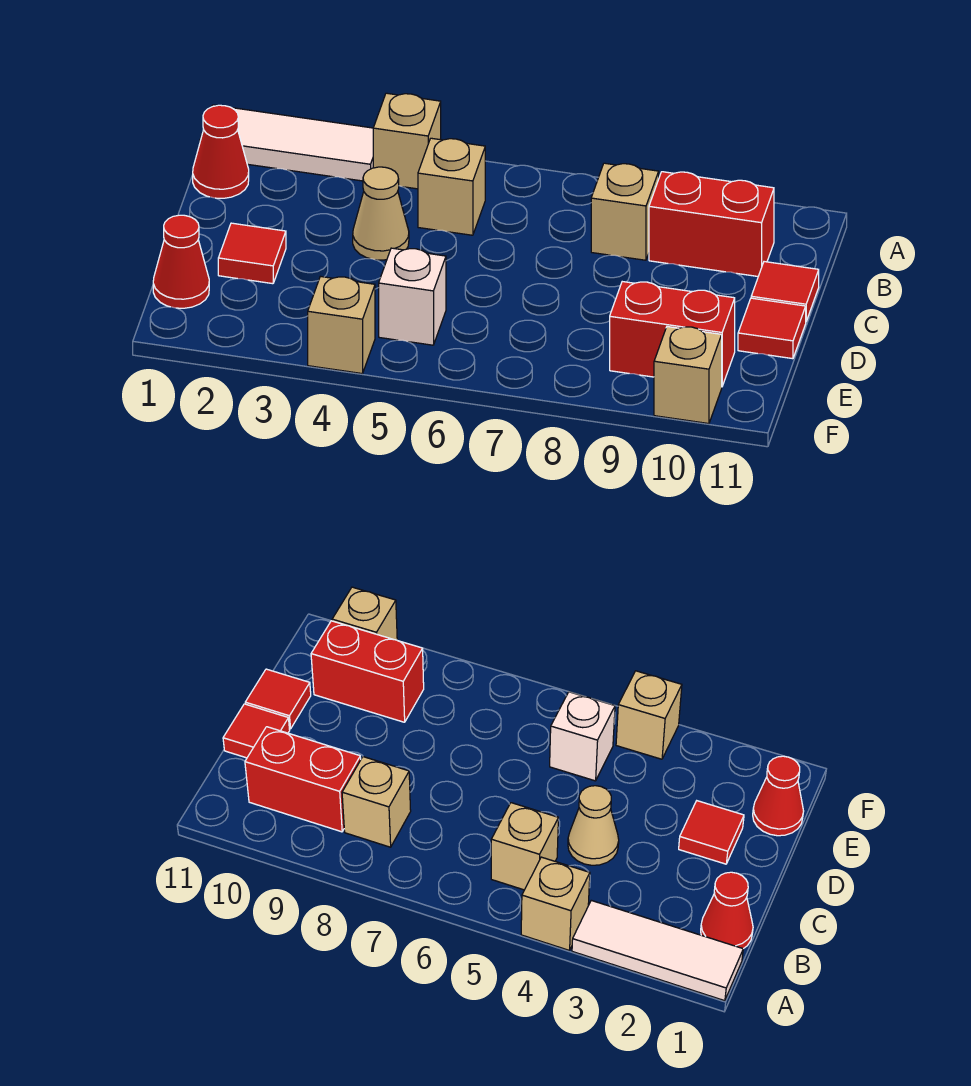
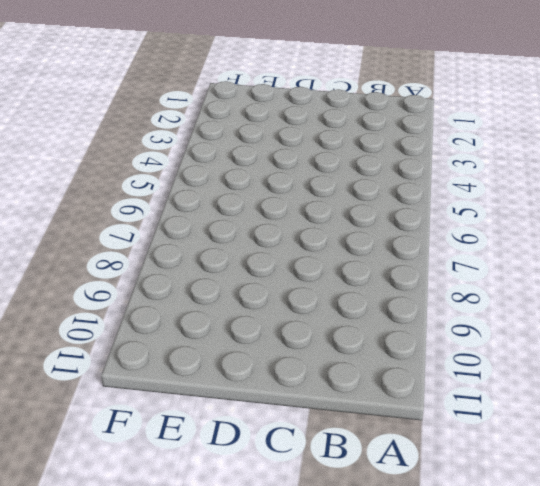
none -> white tile A1:A3 level 1
none -> tan brick A4 level 1
none -> red cone B1 level 1

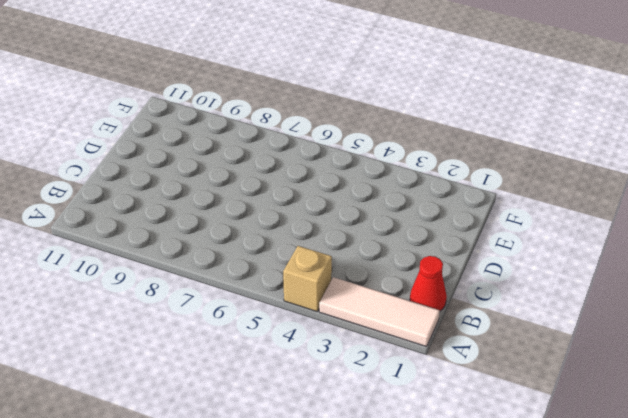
none -> tan brick B5 level 1
none -> tan brick B8 level 1
none -> red brick B9:B10 level 1

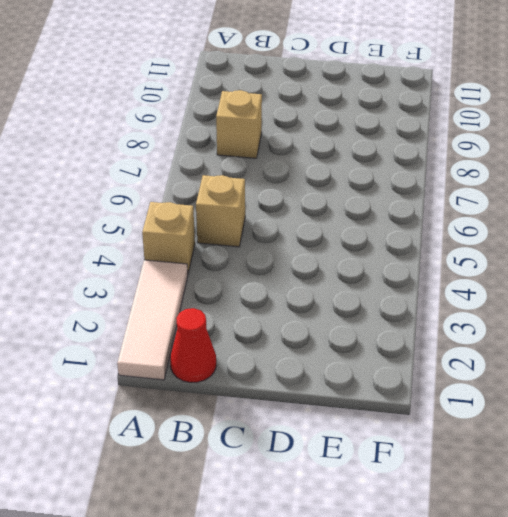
none -> red brick B9:B10 level 1
none -> tan cone C4 level 1
none -> red tile C11 level 1

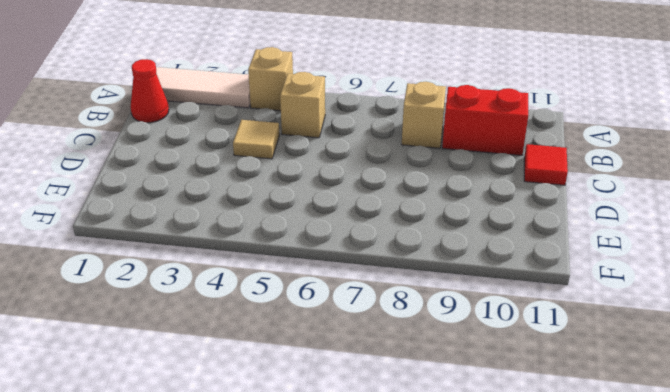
tan tile C4 level 1 -> tan cone C4 level 1
none -> red tile D2 level 1
none -> red tile D11 level 1
none -> red cone E1 level 1

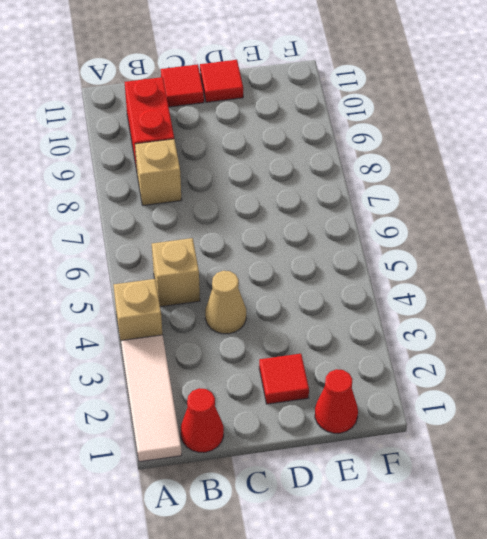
none -> white brick E5 level 1
none -> red brick E9:E10 level 1
none -> tan brick F4 level 1

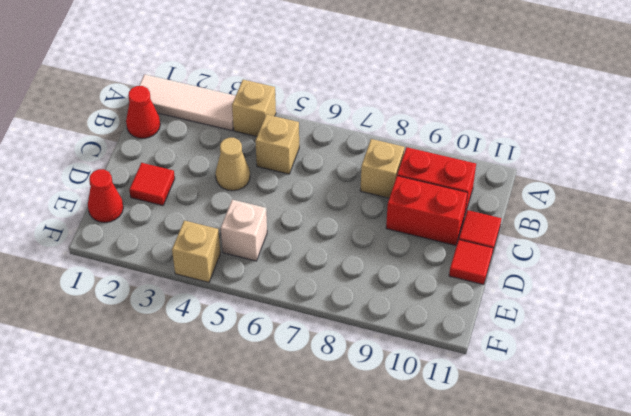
red brick C9:C10 level 1 -> red brick E9:E10 level 1
none -> tan brick F10 level 1

